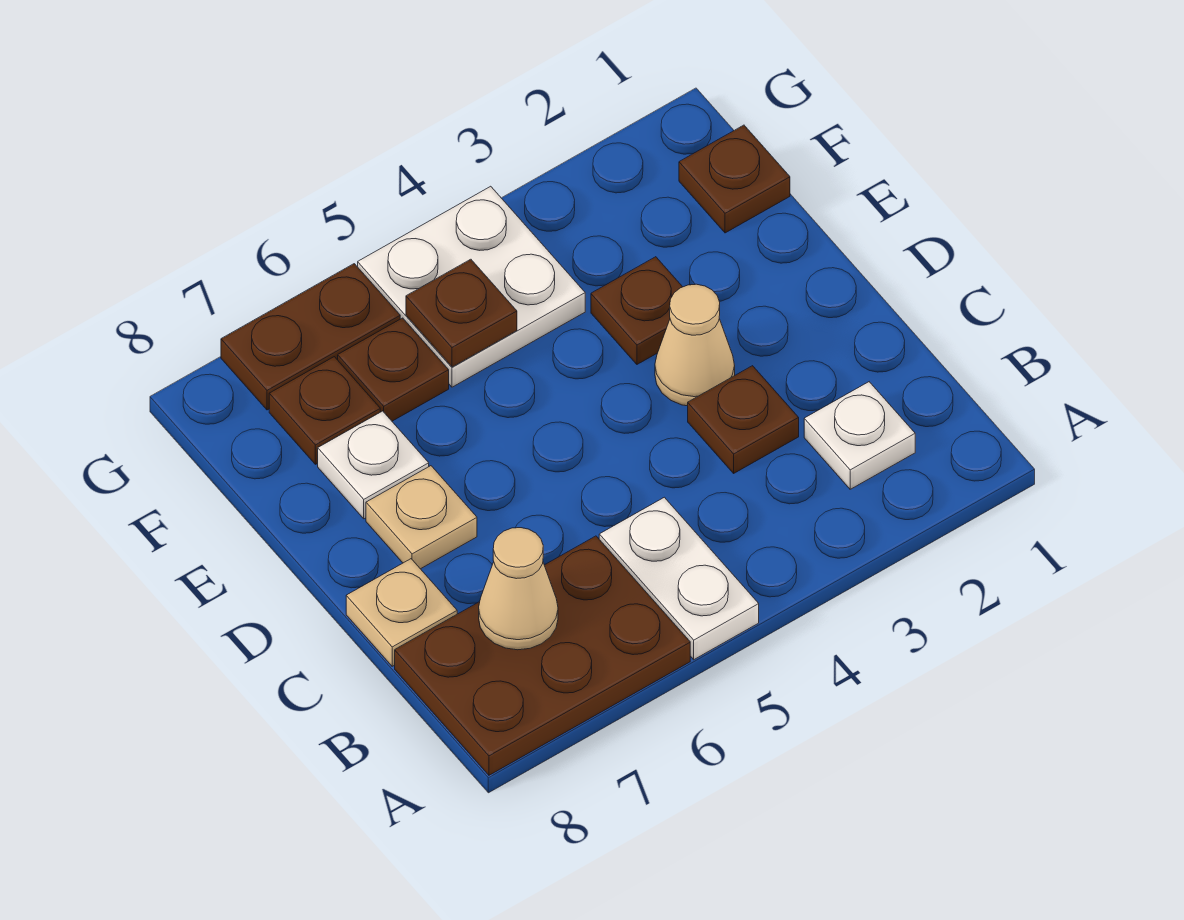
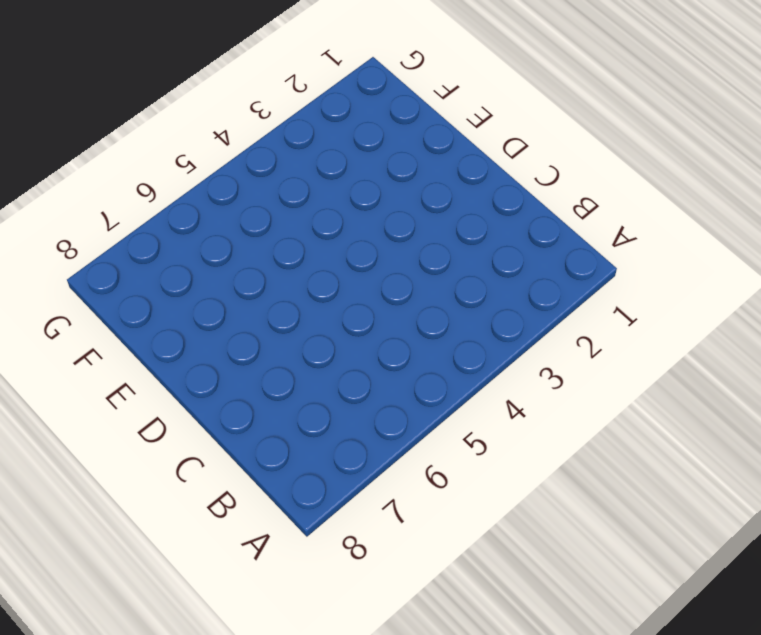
none -> white plate A5:B5 level 1
none -> brown plate A6:B8 level 1
none -> white plate B2 level 1

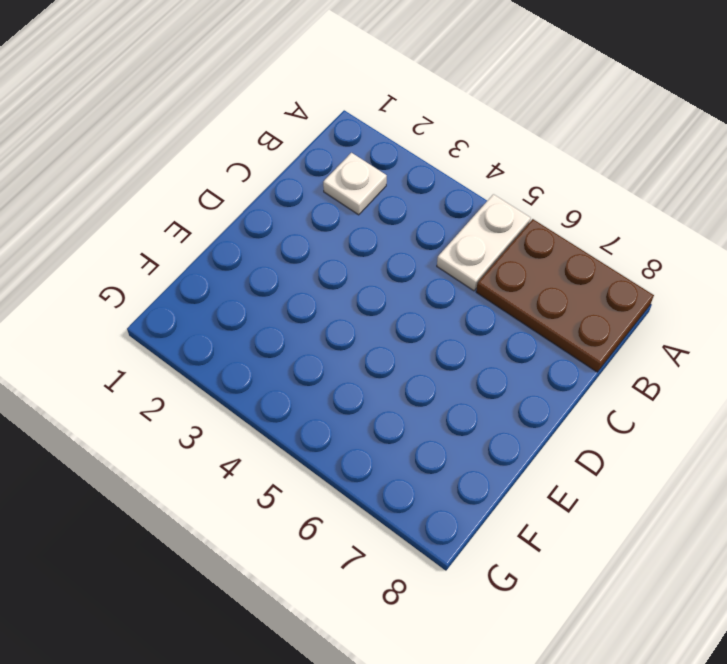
none -> brown plate C3 level 1
none -> tan plate C8 level 1
none -> tan cone D3 level 1

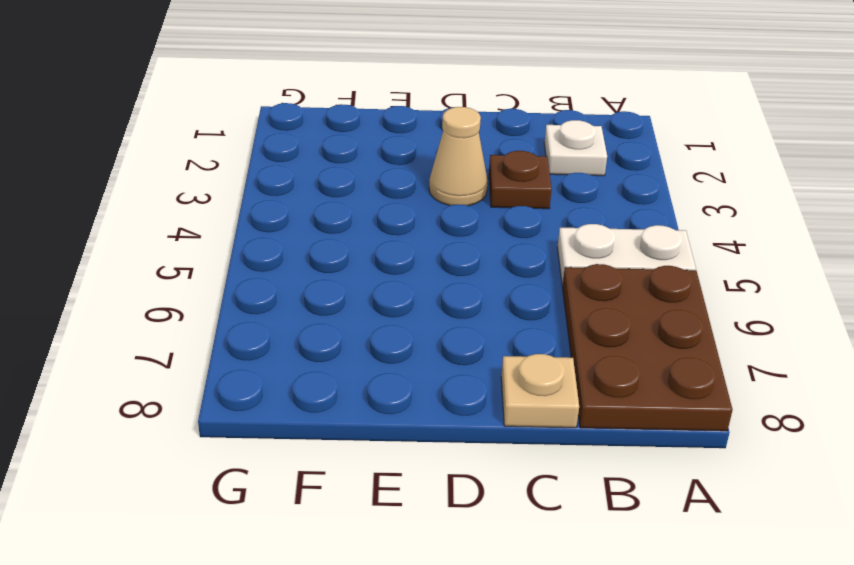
none -> tan plate D7 level 1
none -> brown plate E3 level 1
none -> white plate E7 level 1

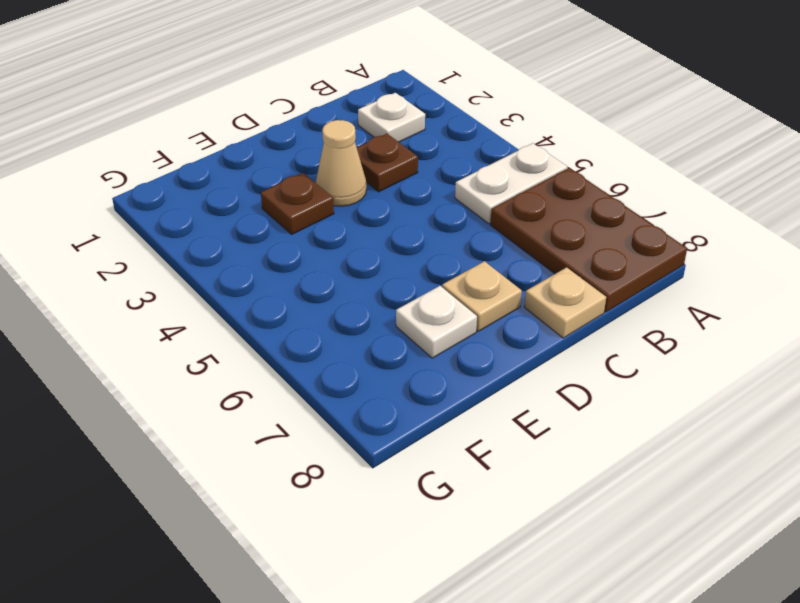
none -> brown plate F1 level 1
none -> white plate F4:G5 level 1
none -> brown plate F6 level 1

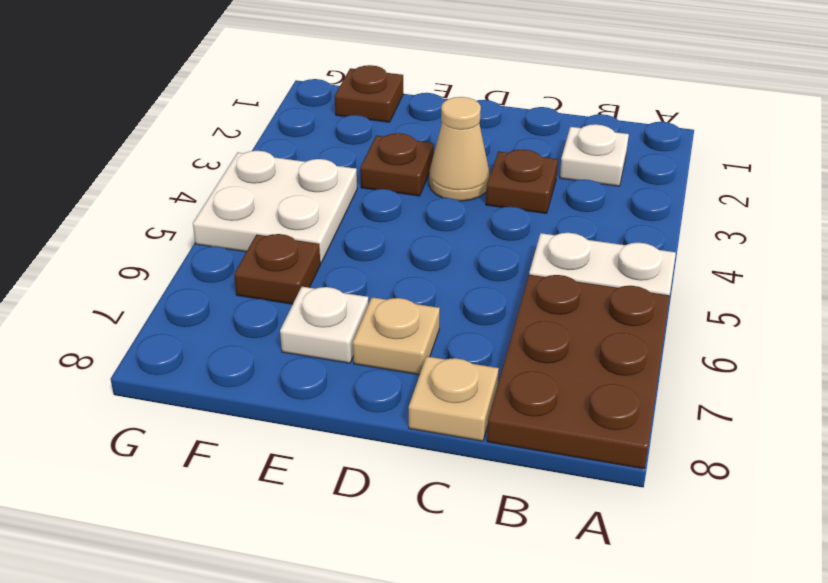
none -> brown plate F7 level 1
none -> brown plate G6:G7 level 1
none -> tan cone B7 level 2

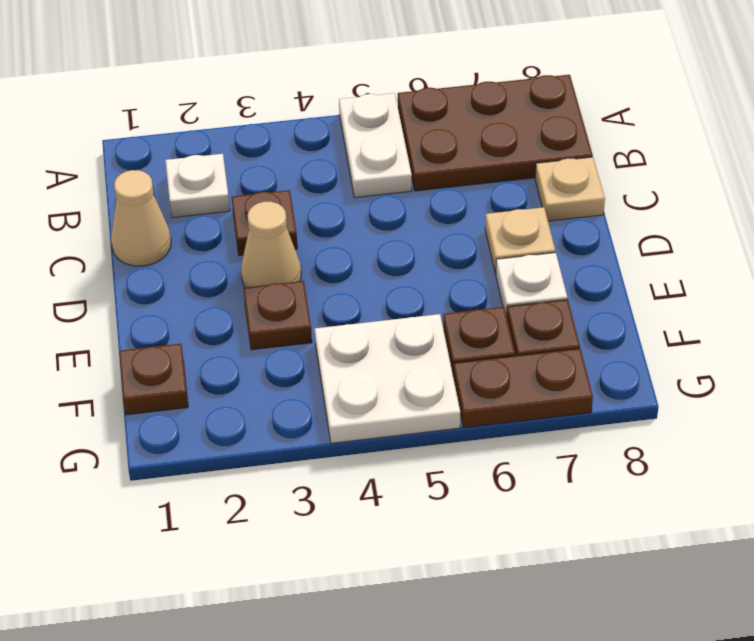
tan cone C1 level 1 -> tan cone B7 level 2
none -> brown plate F5 level 2

